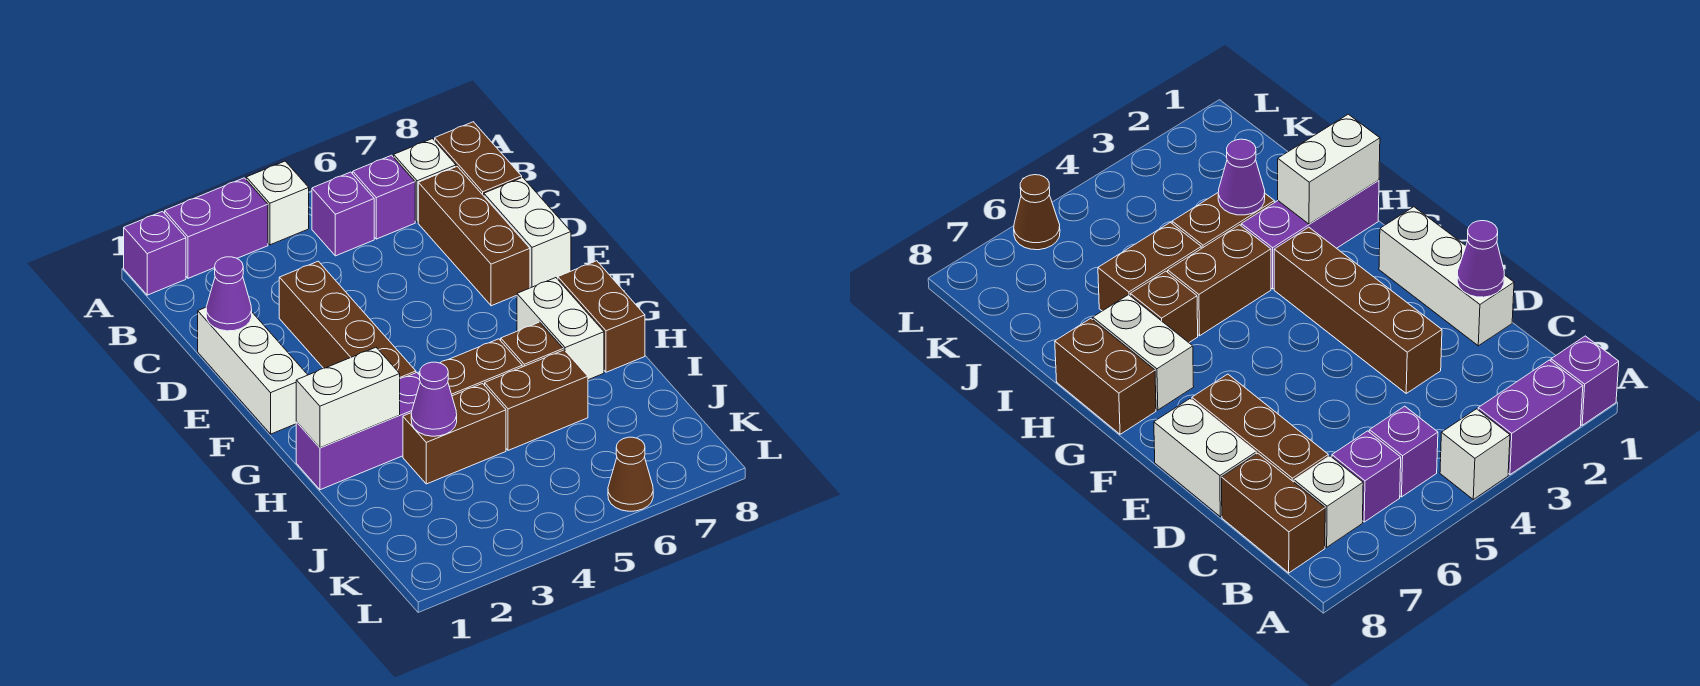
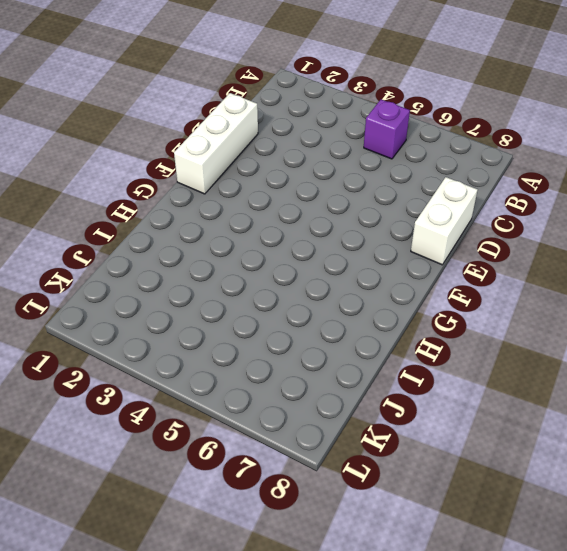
none -> purple brick A1 level 1
none -> purple brick A2:A3 level 1
none -> white brick A4 level 1

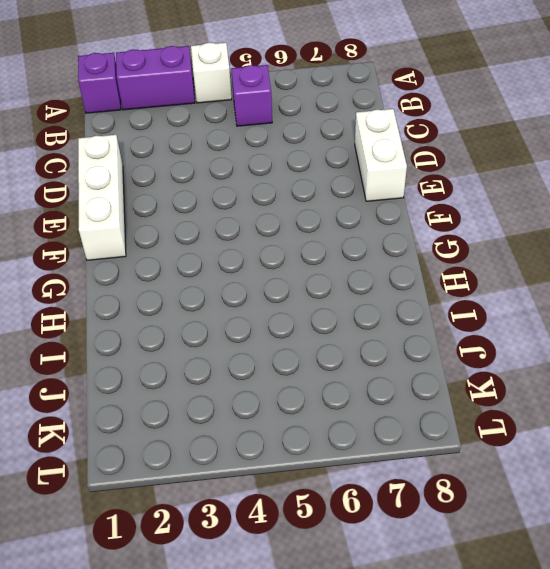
none -> purple brick B6 level 1
none -> white brick B7 level 1
none -> brown brick B8:C8 level 1

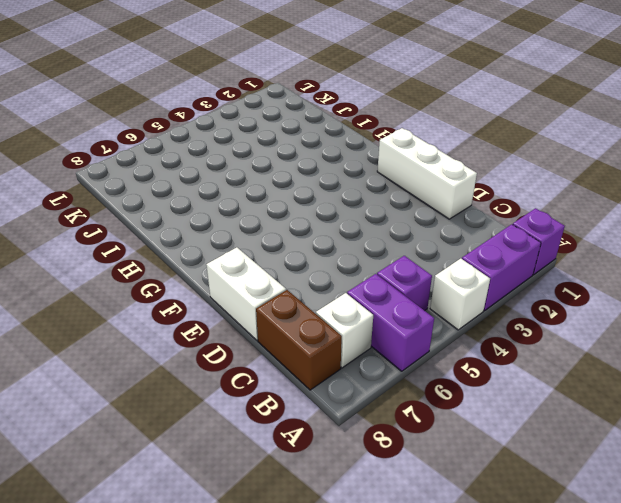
purple brick A6:B6 level 1 -> purple brick B6 level 1
none -> brown brick C7:E7 level 1
none -> brown brick D3:G3 level 1
none -> white brick G7:H7 level 1

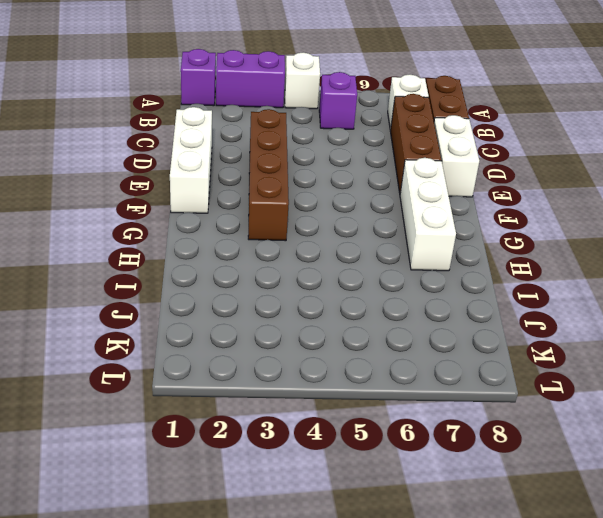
white brick F7:H7 level 1 -> white brick G7:H7 level 1
none -> purple brick B6 level 1
none -> brown brick G8:H8 level 1
none -> purple brick H1:H3 level 1

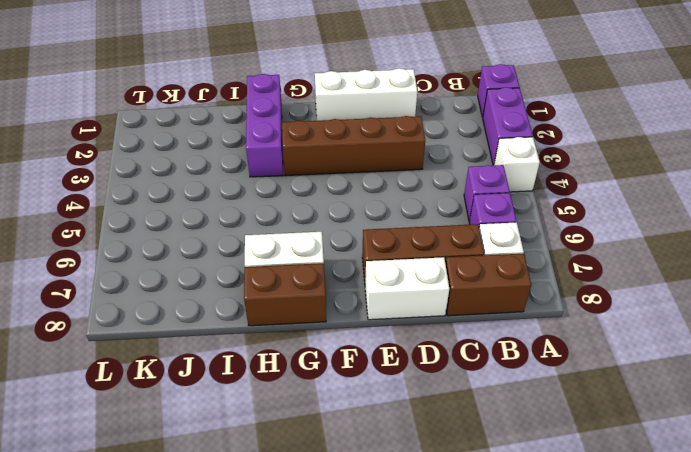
none -> brown brick H4:H5 level 1
none -> brown brick H6 level 1
none -> brown brick I3:I4 level 1

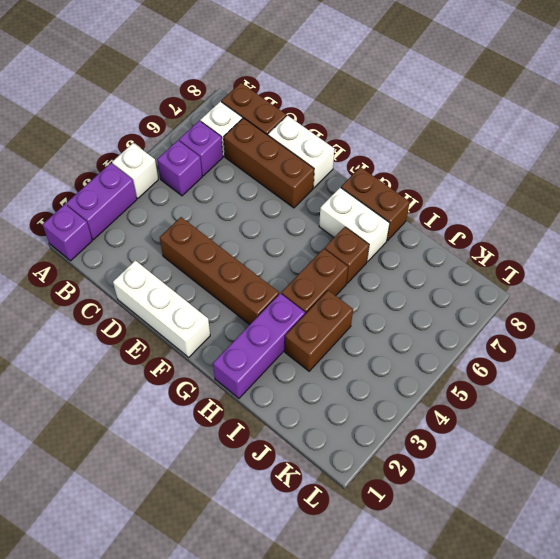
none -> brown brick I5:I6 level 1
none -> brown cone L6 level 1
none -> purple cone D1 level 2

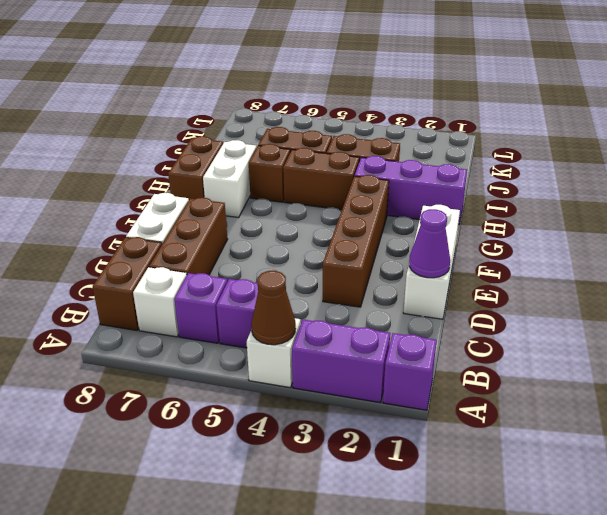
brown cone A4 level 2 -> brown cone L6 level 1
none -> white brick H1:H2 level 2
none -> purple cone I3 level 2

